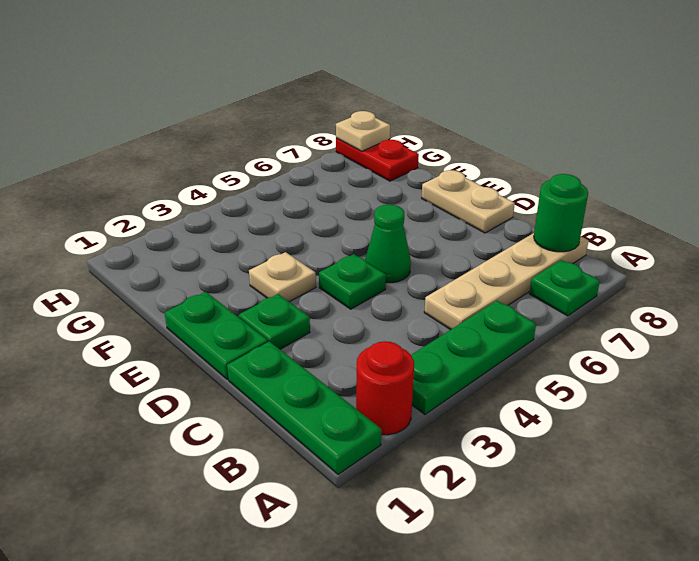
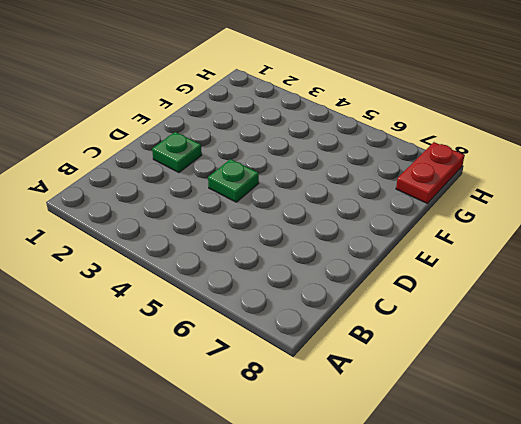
none -> green plate A1:C1 level 1
none -> red round brick A2 level 1
none -> green plate A3:A5 level 1

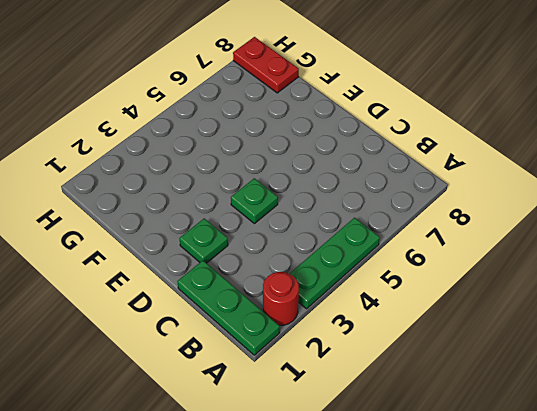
none -> green plate A7 level 1
none -> tan plate B5:B8 level 1
none -> green plate D1:E1 level 1

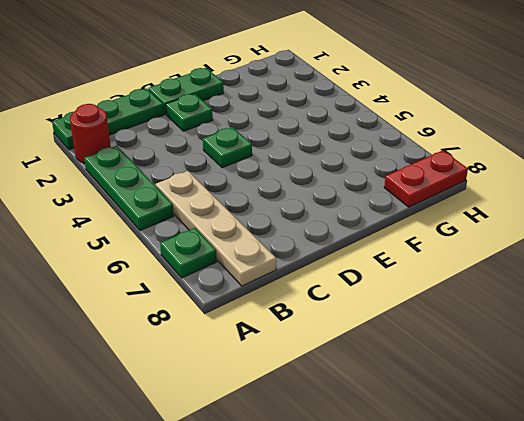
none -> green cone D5 level 1
none -> tan plate D8:E8 level 1
none -> tan plate E3 level 1

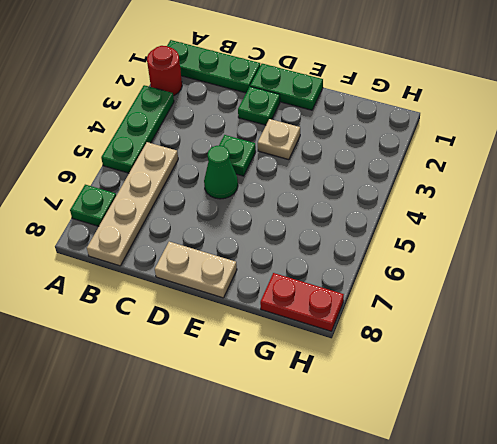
none -> green round brick B8 level 2
none -> tan plate H8 level 2

